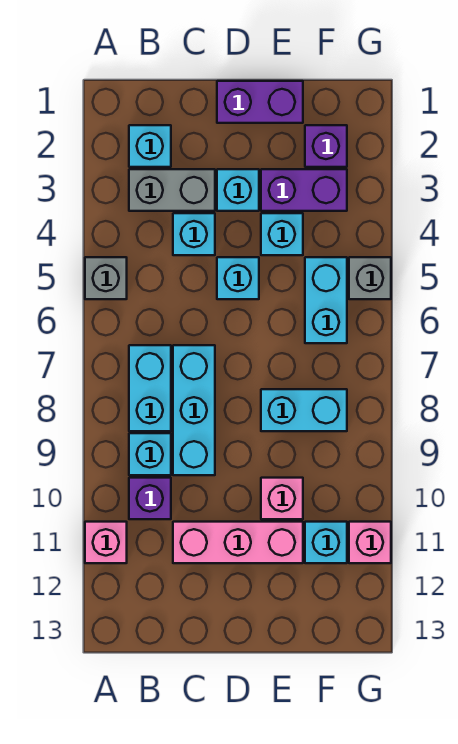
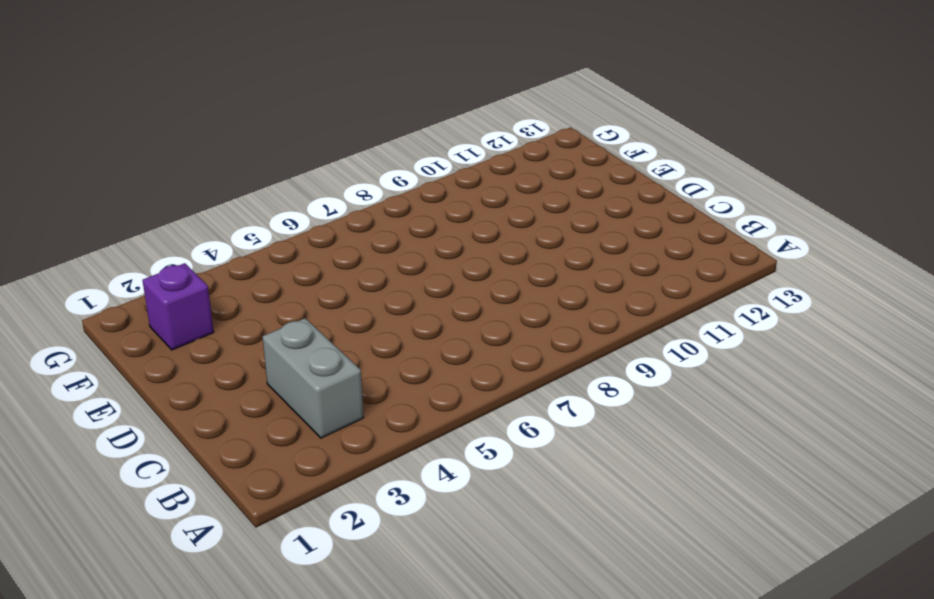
none -> grey brick A5 level 1
none -> pink brick A11 level 1
none -> cyan brick B2 level 1

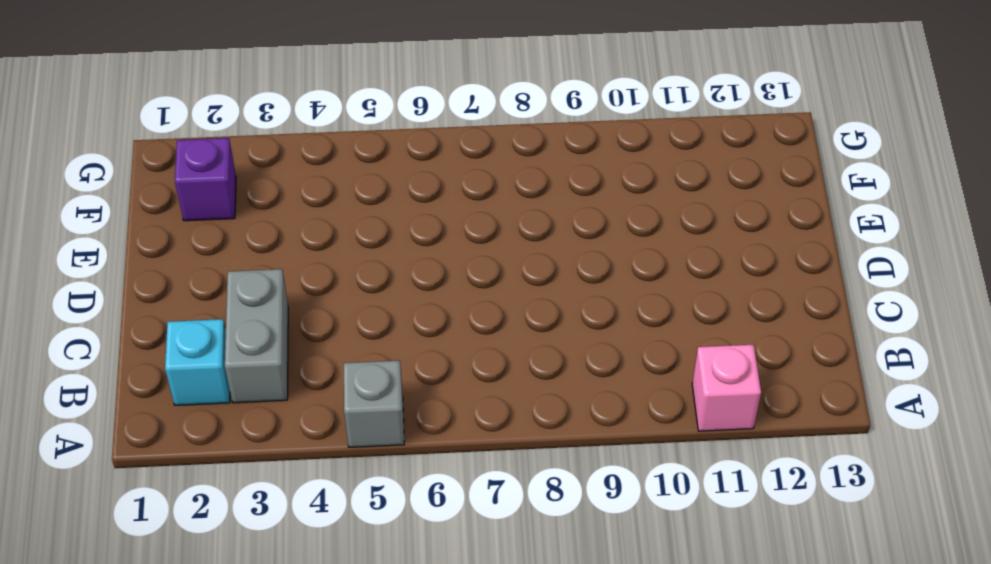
none -> cyan brick B7:B8 level 1
none -> cyan brick B9 level 1
none -> purple brick B10 level 1

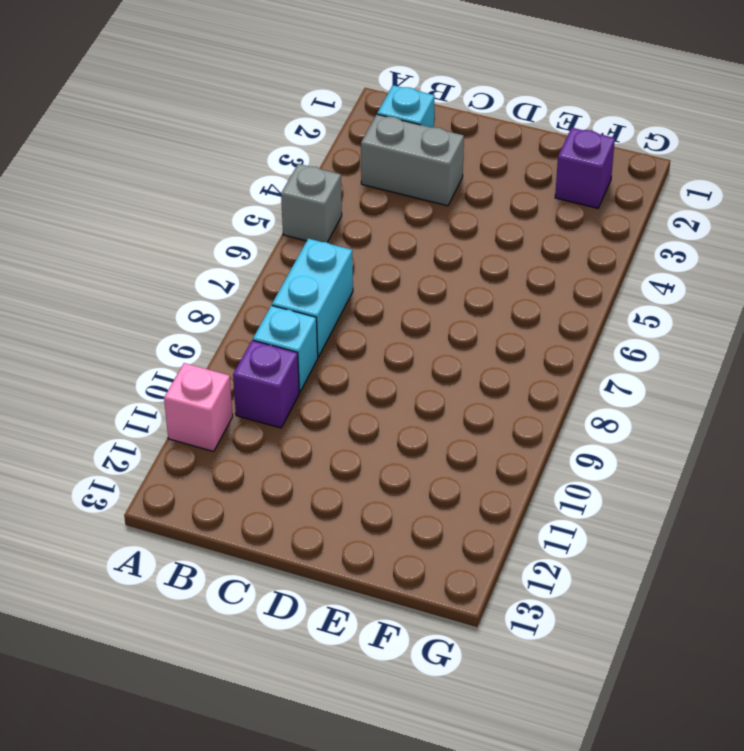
none -> cyan brick C4 level 1
none -> cyan brick C7:C9 level 1
none -> pink brick C11:E11 level 1

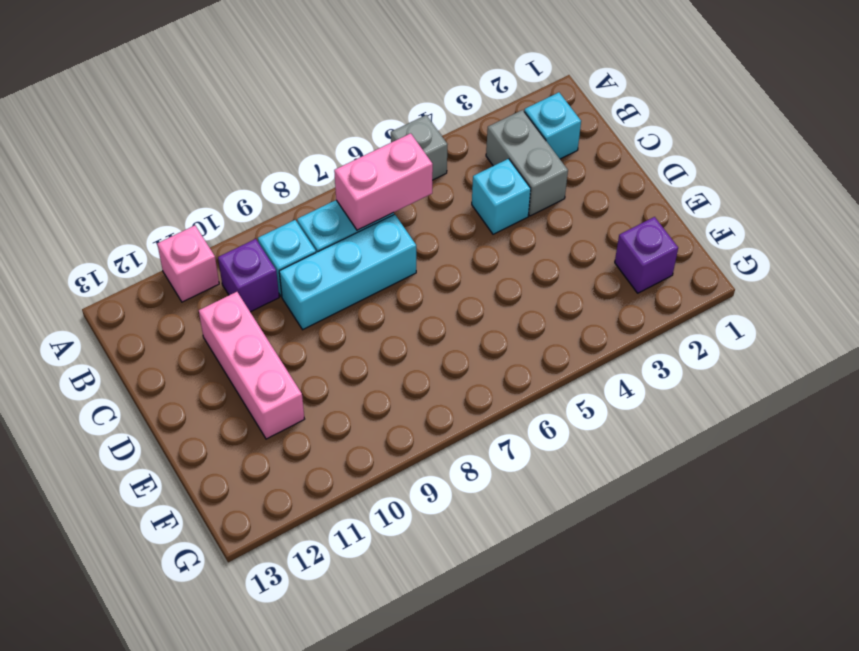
pink brick B6:B7 level 2 -> none
none -> purple brick D1:E1 level 1
none -> cyan brick D3 level 1
none -> cyan brick D5 level 1

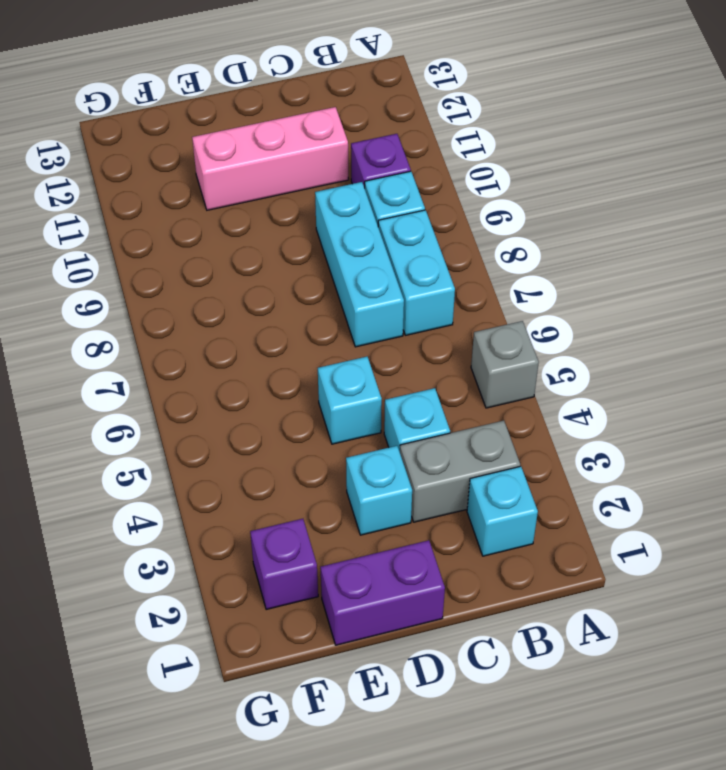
none -> pink brick A11 level 1
none -> purple brick E3:F3 level 1
none -> cyan brick E4 level 1

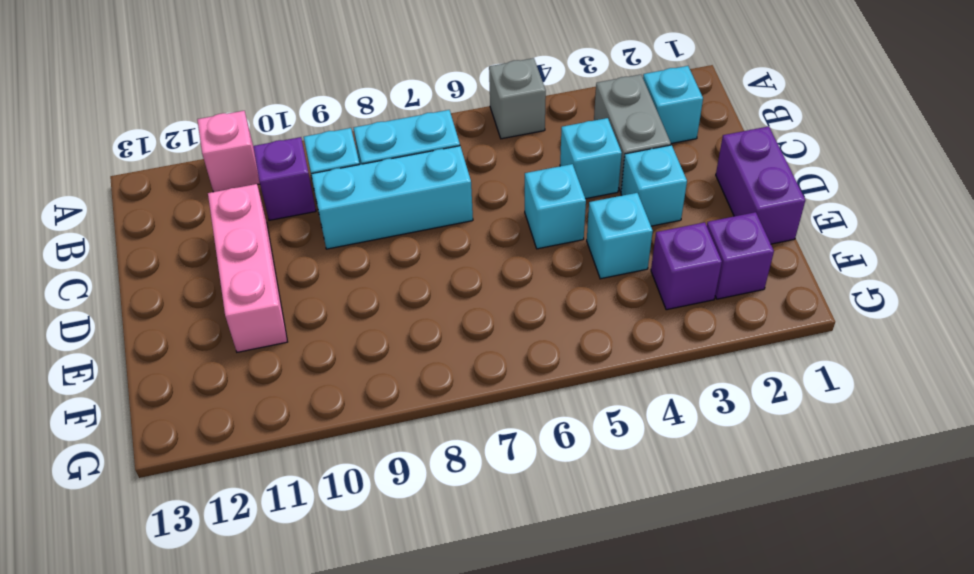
purple brick F3 level 1 -> purple brick E3:F3 level 1
none -> cyan brick E8:F8 level 1
none -> pink brick E10 level 1
none -> cyan brick F5:F6 level 1

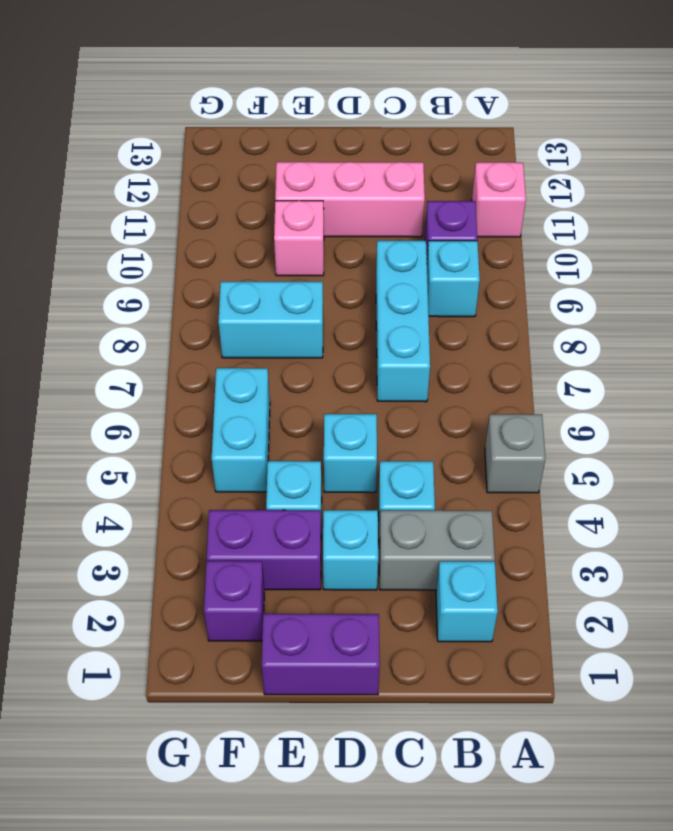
none -> cyan brick B7:B8 level 1
none -> cyan brick F11 level 1
none -> grey brick G5 level 1

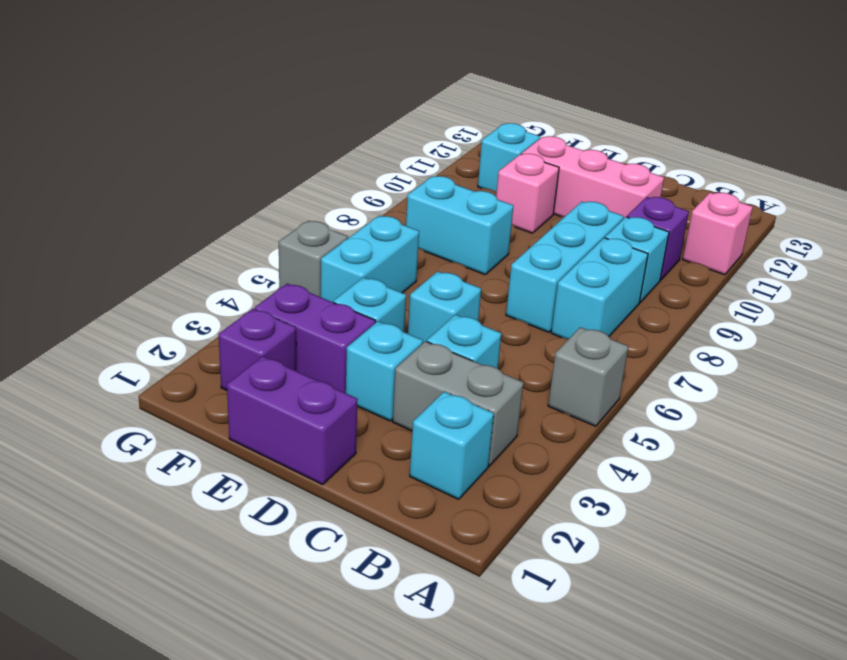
none -> pink brick G11 level 1

